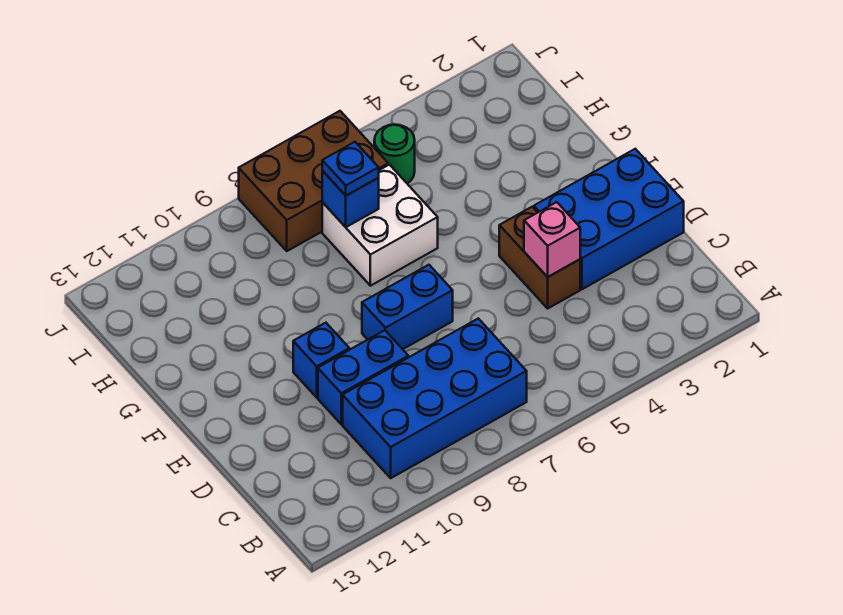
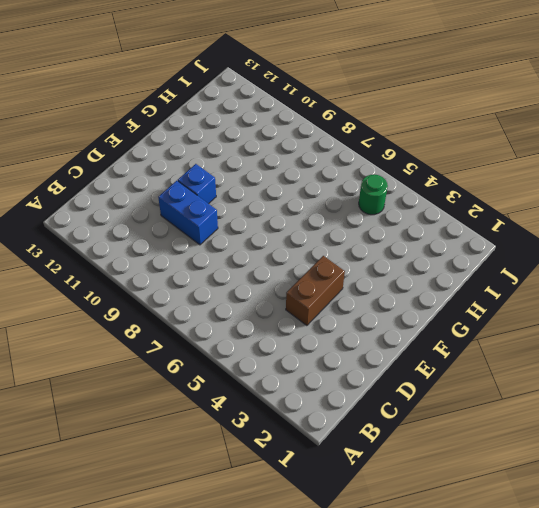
none -> blue brick B7:C10 level 1
none -> blue brick D1:E3 level 1
none -> blue brick E7:E8 level 1

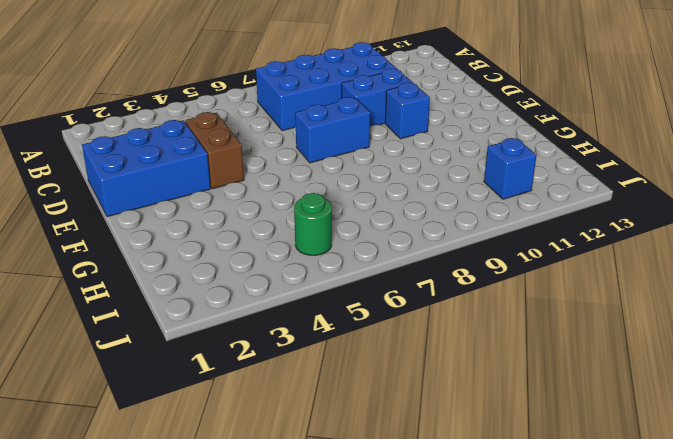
blue brick I11 level 1 -> blue brick H7 level 2
none -> white brick G6:H7 level 1
none -> brown brick I6:J8 level 1
none -> pink brick D4 level 2

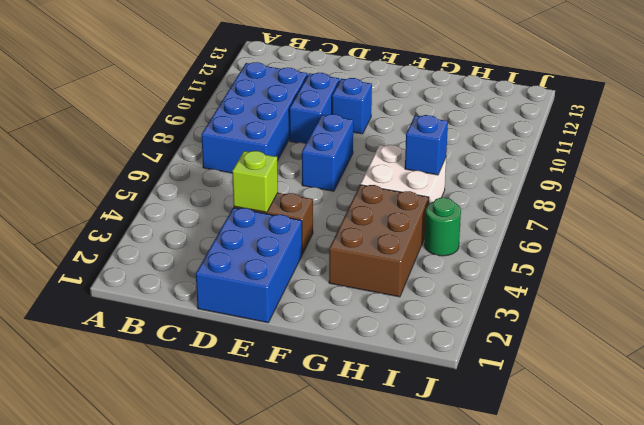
lime brick D4 level 2 -> pink brick D4 level 2
brown brick G3:H5 level 1 -> brown brick I6:J8 level 1
none -> blue plate H7 level 3

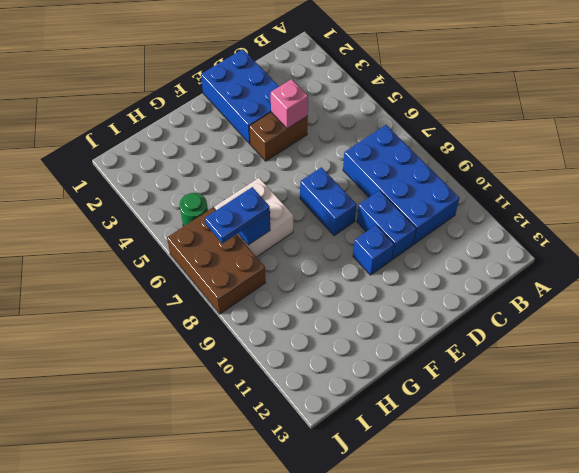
blue plate H7:I7 level 3 -> blue plate H7 level 3

